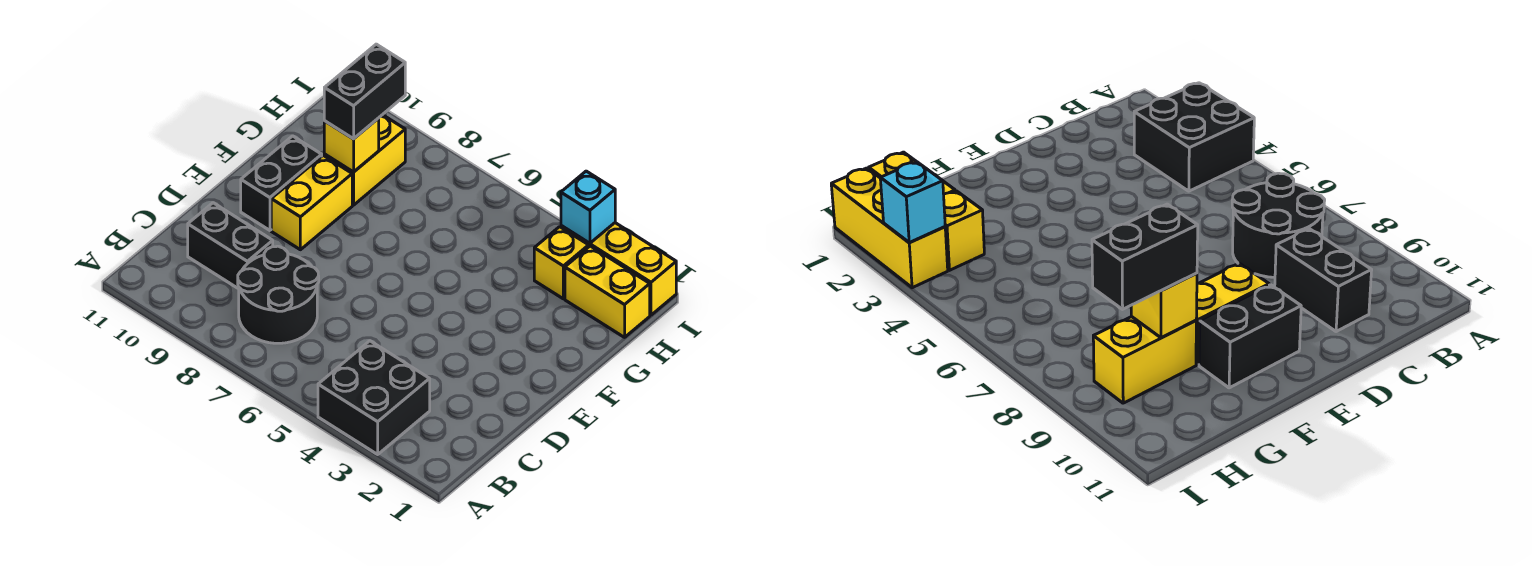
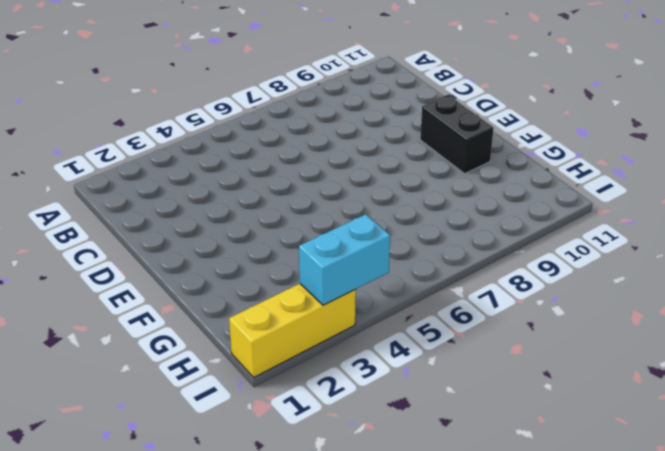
cyan brick I3:I4 level 2 -> cyan brick I3 level 2
none -> black brick A3:B4 level 1
none -> black round brick B7:C8 level 1
none -> black brick C9:C10 level 1

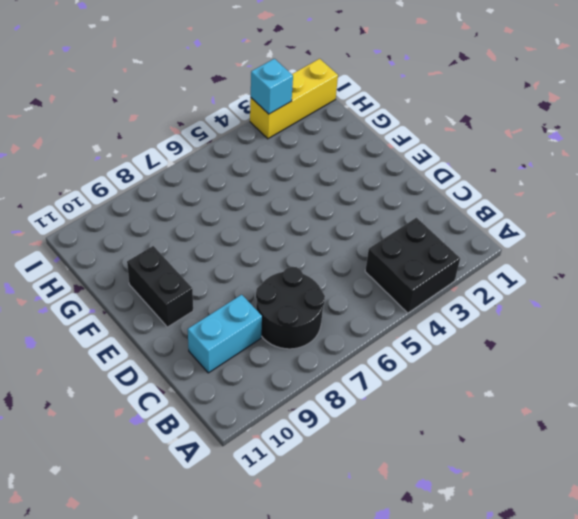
cyan brick C9:C10 level 1 -> black brick C9:C10 level 1
none -> yellow brick E9:F9 level 1
none -> yellow brick G9:H9 level 1
none -> yellow brick H1:H2 level 1

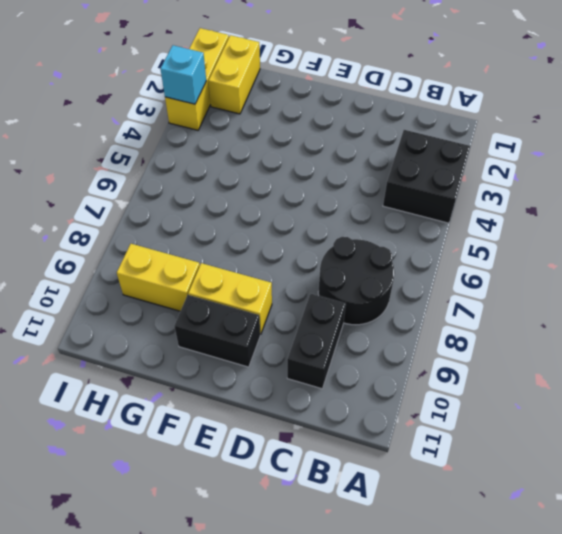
none -> yellow brick H3 level 1
none -> yellow brick G9 level 2
none -> black brick G9:H9 level 3

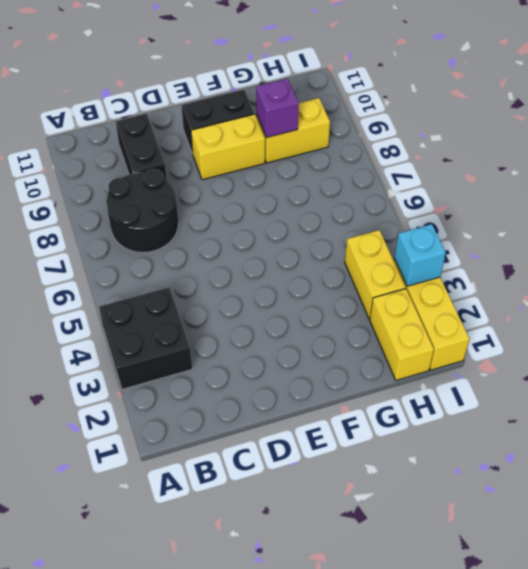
purple brick G9 level 2 -> yellow brick G9 level 2
yellow brick H3:H4 level 1 -> yellow brick H3 level 1
none -> black brick G9:H9 level 3

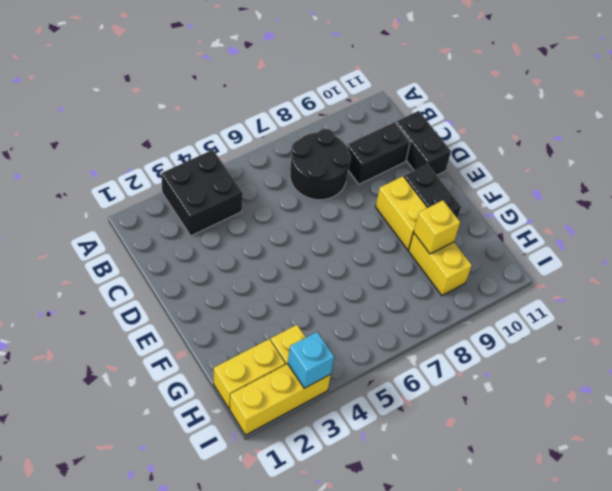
black brick C11:D11 level 1 -> black brick G9:H9 level 3

